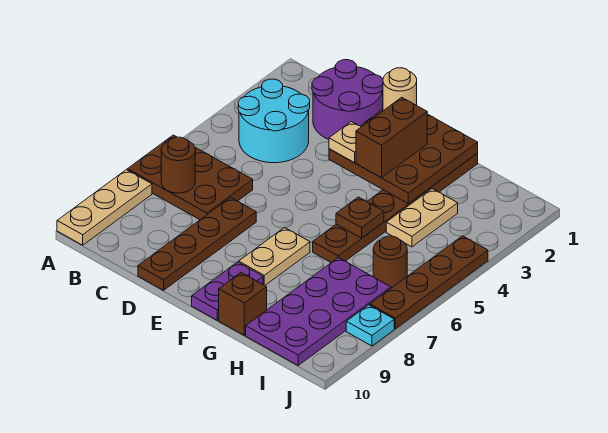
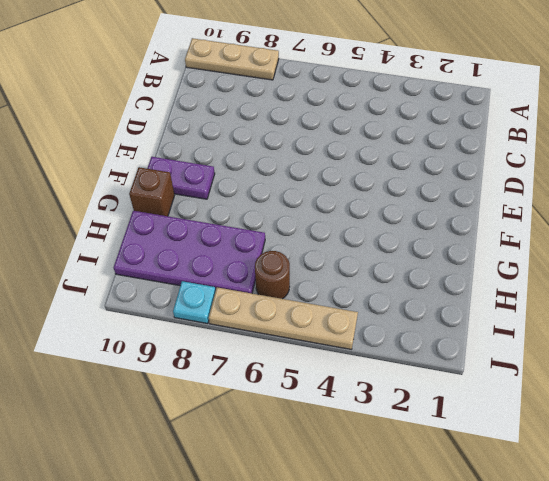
tan plate J4:J7 level 1 -> brown plate J4:J7 level 1
none -> brown plate A6:C7 level 1
none -> cyan round brick B3:C4 level 1
none -> purple round brick C1:D2 level 1

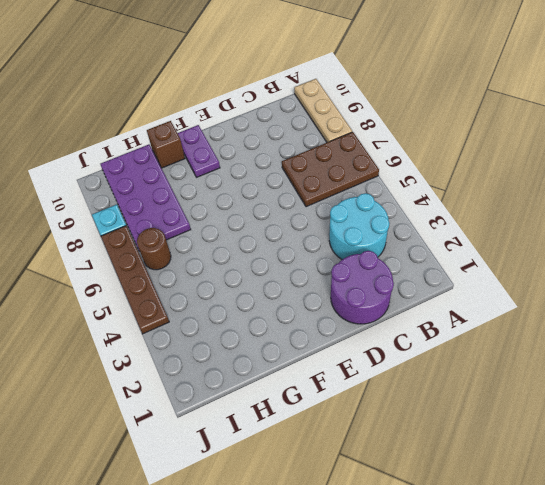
none -> brown plate D7:D10 level 1
none -> tan plate F7:F8 level 1
none -> brown plate G1:G6 level 1

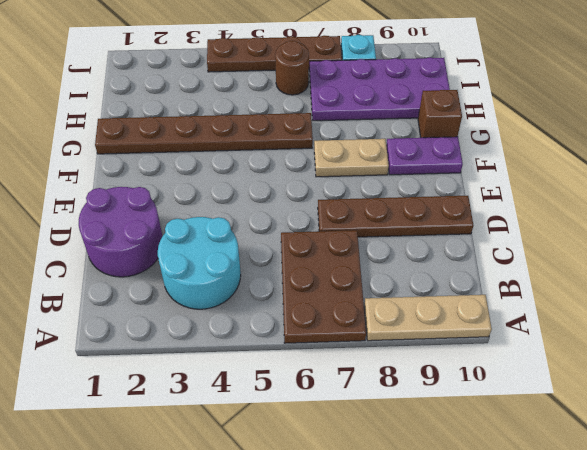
none -> tan plate H3:H4 level 1
none -> brown round brick B7 level 2
none -> brown plate E1:G3 level 2

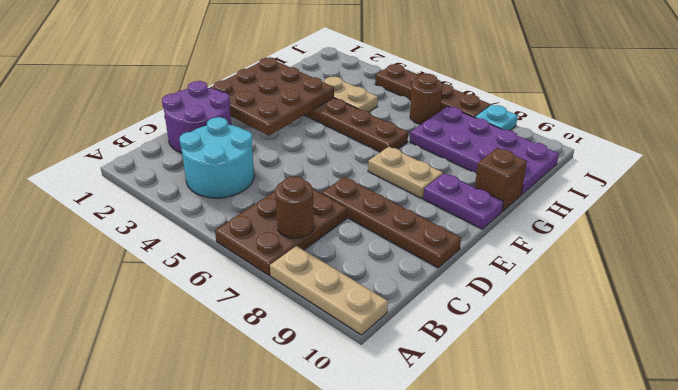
none -> brown plate G5 level 2
none -> tan round brick E1 level 3
none -> tan plate E3 level 3

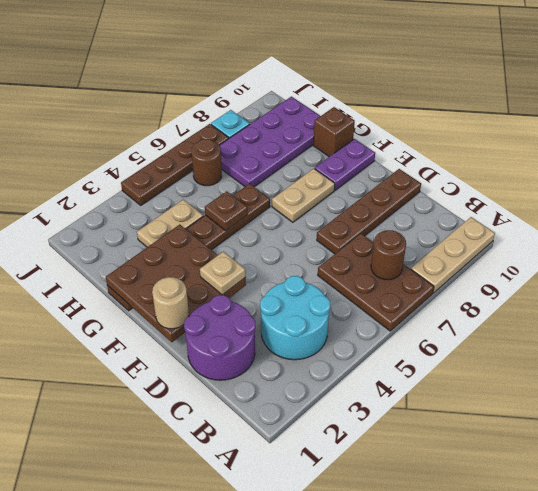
none -> brown brick F2:F3 level 3

